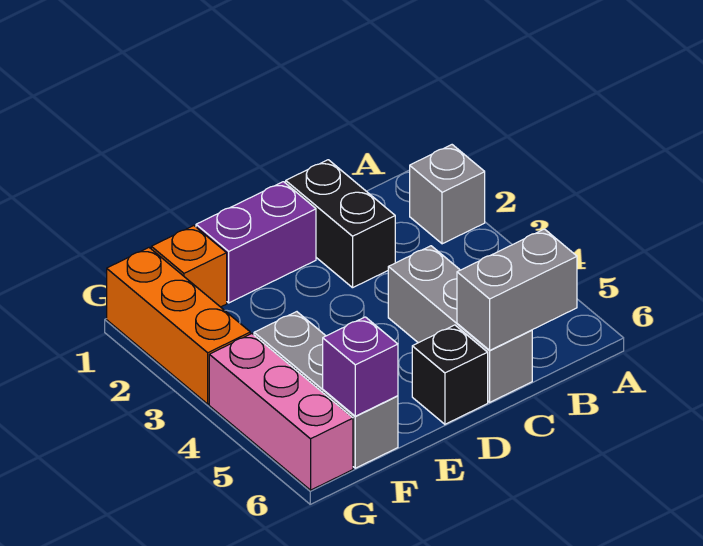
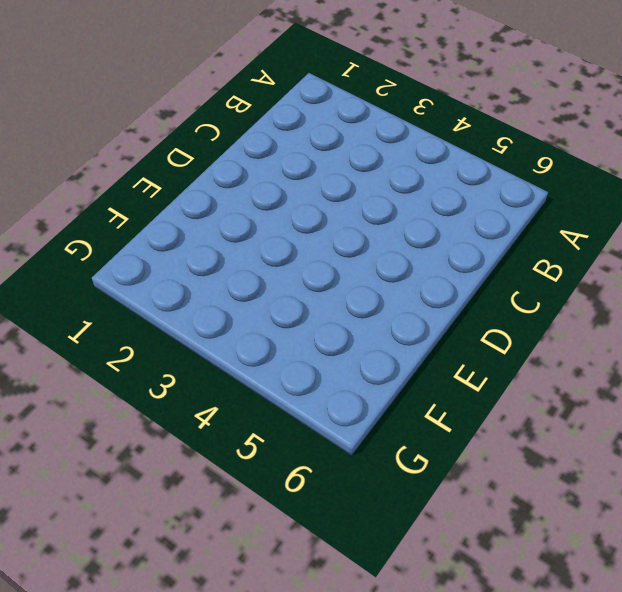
none -> grey brick A2 level 1
none -> black brick C1:C2 level 1

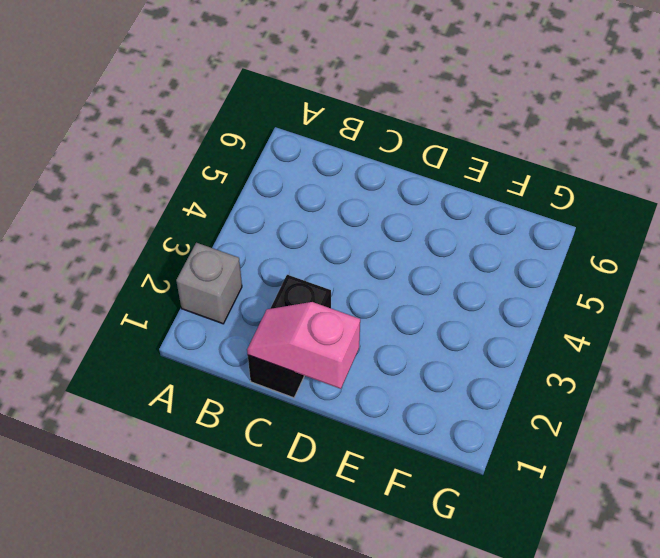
pink slope C1:D1 level 2 top D -> none
none -> grey brick C4:C6 level 1
none -> purple brick D1:E1 level 1

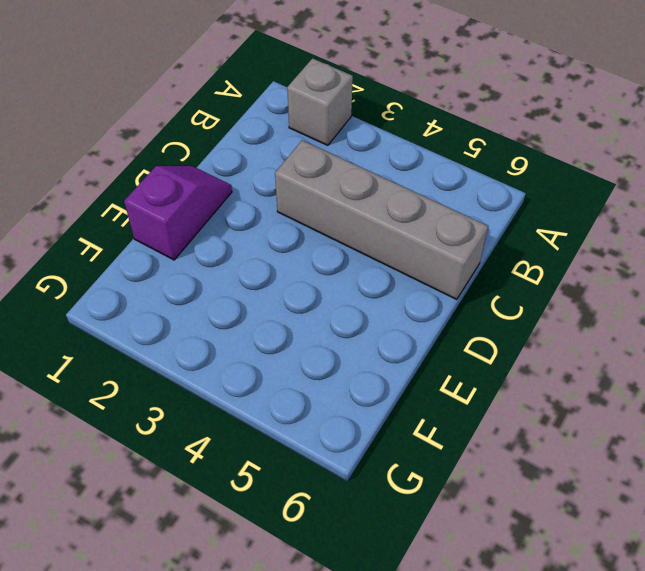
grey brick C3:C6 level 1 -> grey brick C4:C6 level 1
purple slope D1:E1 level 1 top E -> purple brick D1:E1 level 1
none -> black brick C1:C2 level 1
none -> black brick D6 level 1

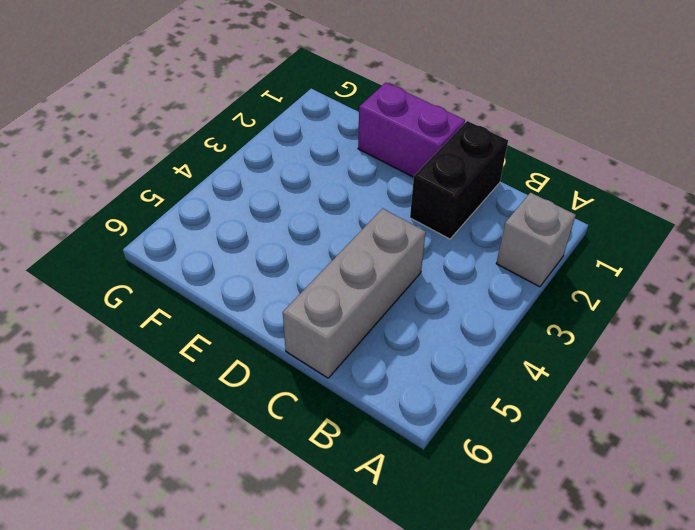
none -> black brick D6 level 1
none -> orange brick F1 level 1

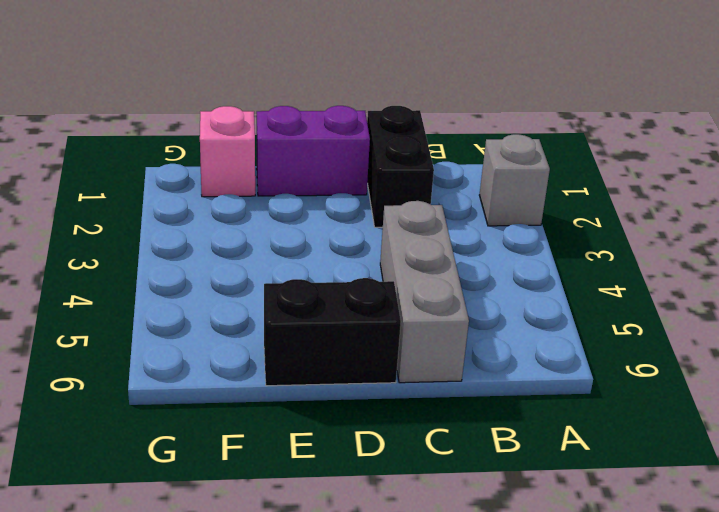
black brick D6:E6 level 1 -> black brick D6 level 1
pink brick F1 level 1 -> orange brick F1 level 1
none -> grey brick F4:F6 level 1
none -> orange brick G1:G3 level 1

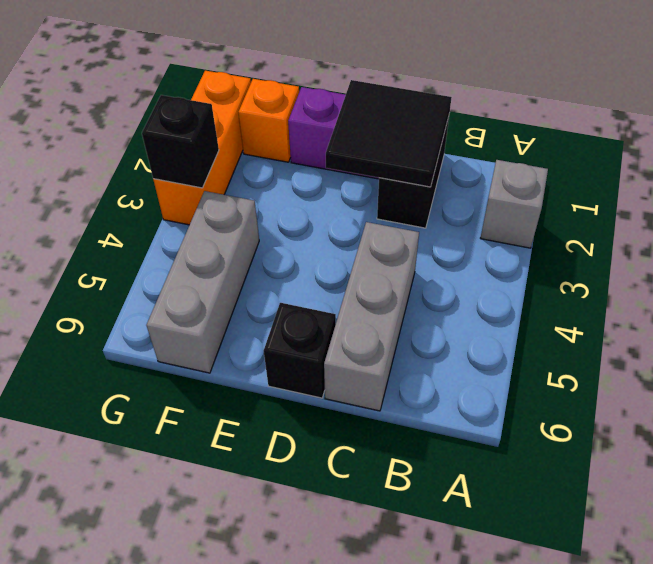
black tile C1:D2 level 2 -> none
black brick G3 level 2 -> none
none -> pink brick G4:G6 level 1
none -> grey brick B6:C6 level 2

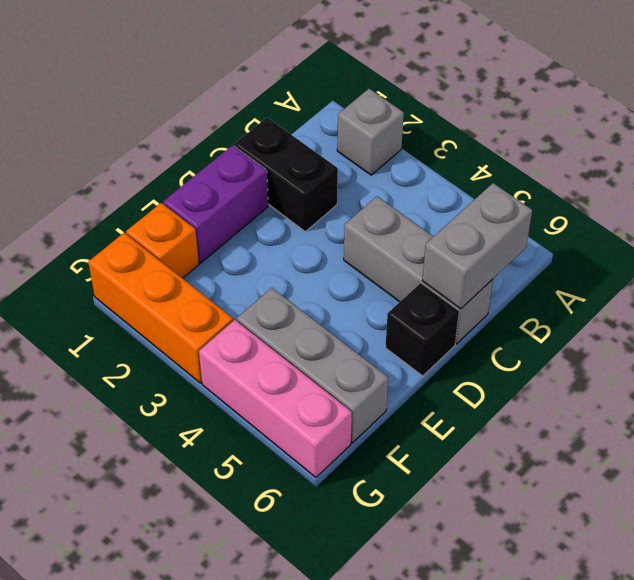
none -> purple brick F6 level 2

